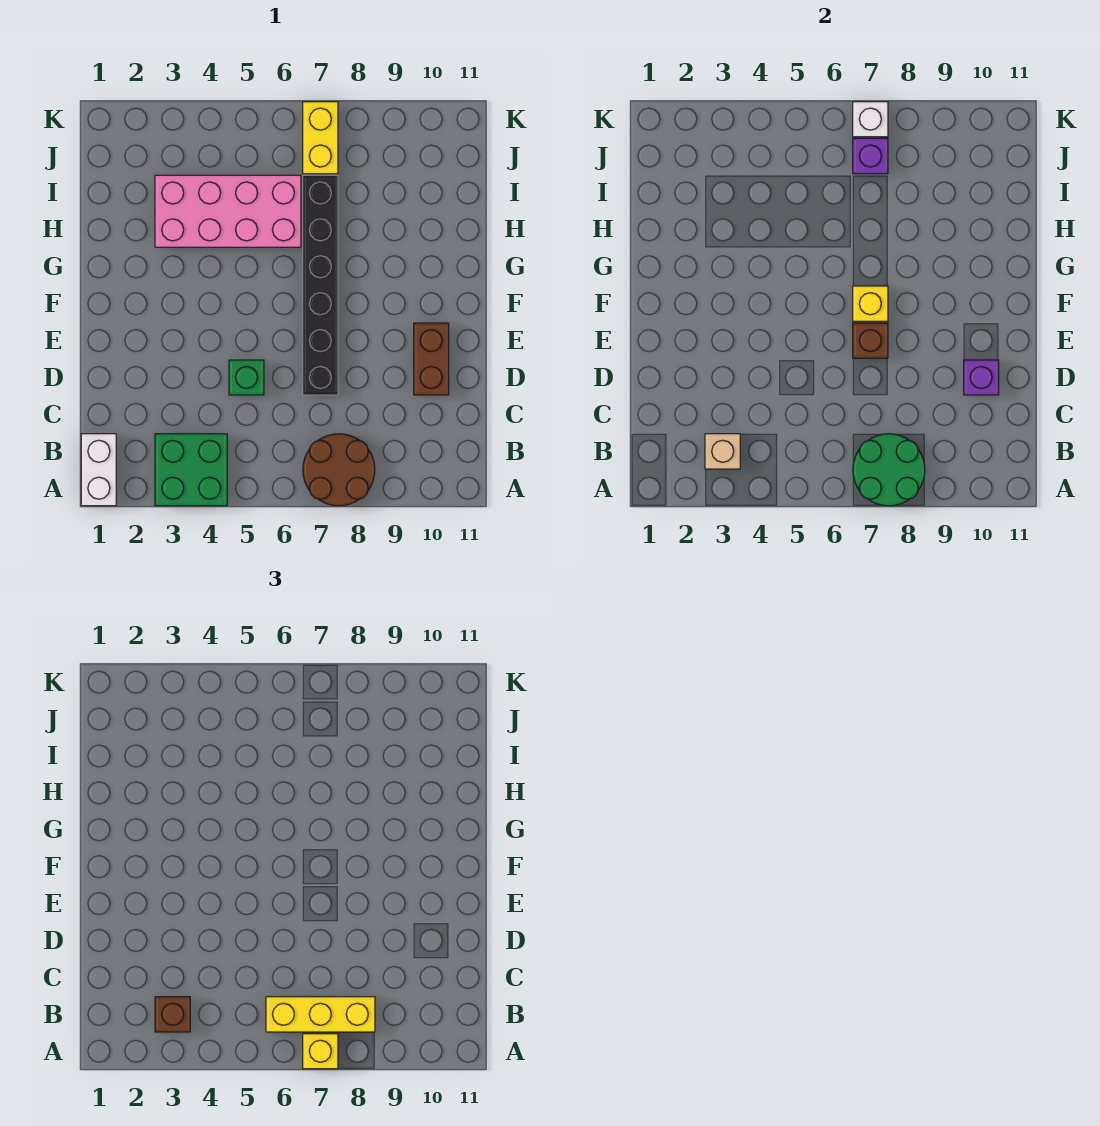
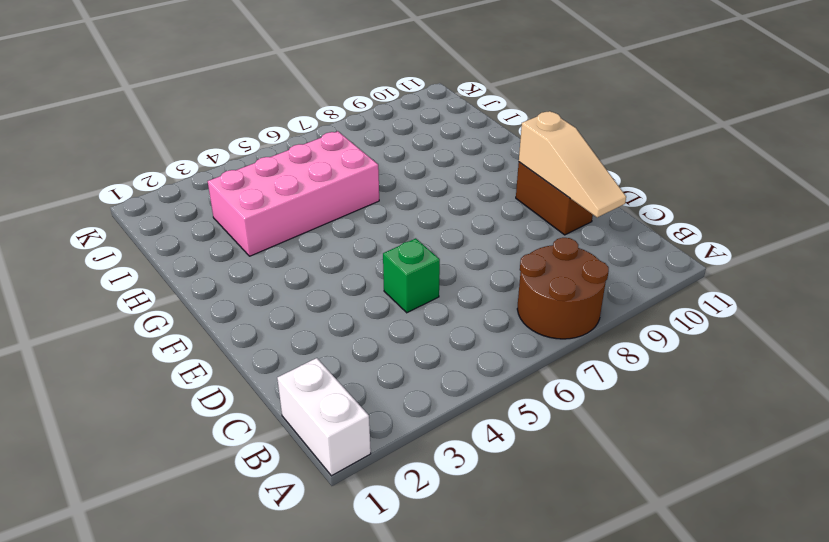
tan slope C10:E10 level 2 top E -> purple brick D10 level 2
none -> green brick A3:B4 level 1
none -> black brick D7:I7 level 1
none -> yellow brick J7:K7 level 1

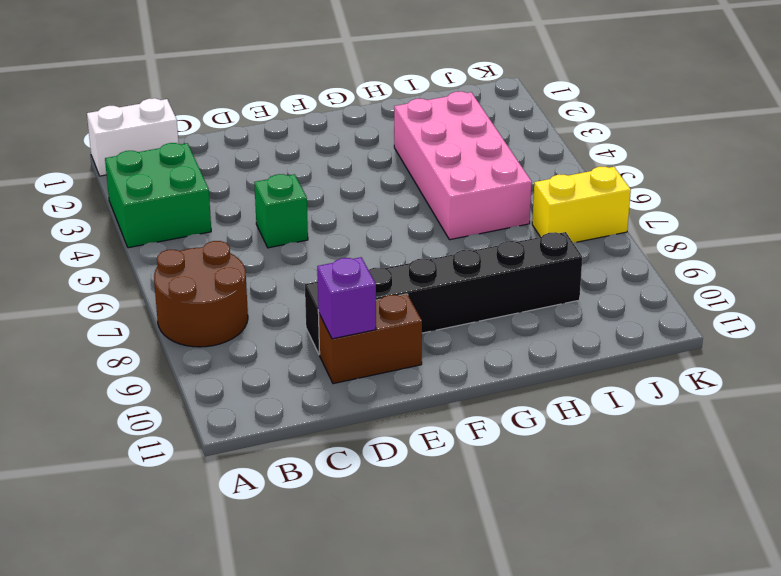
black brick D9:I9 level 1 -> black brick D7:I7 level 1
none -> green round brick A7:B8 level 2
none -> tan brick B3 level 2
none -> brown brick E7 level 2

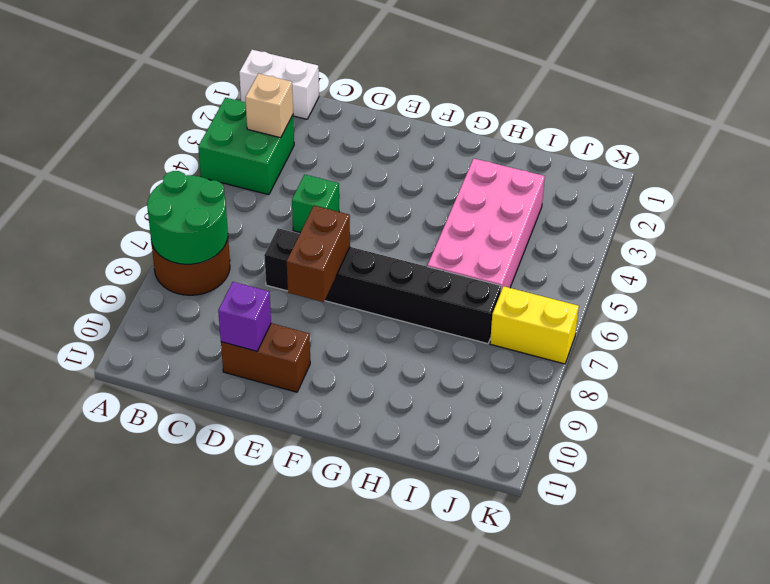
brown brick E7:E8 level 2 -> brown brick E7 level 2
none -> yellow brick F7 level 2
none -> purple brick J7 level 2
none -> white brick K7 level 2

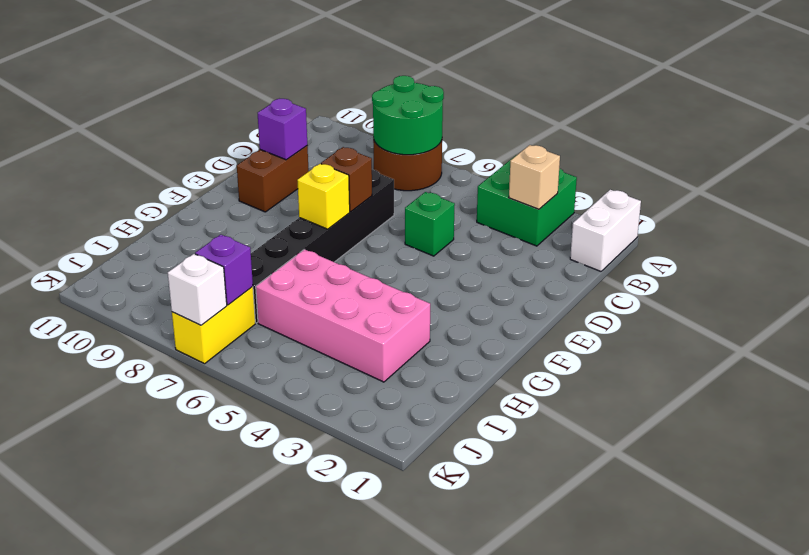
none -> yellow brick A7 level 3
none -> brown brick B3 level 3
none -> yellow brick B6:B8 level 3

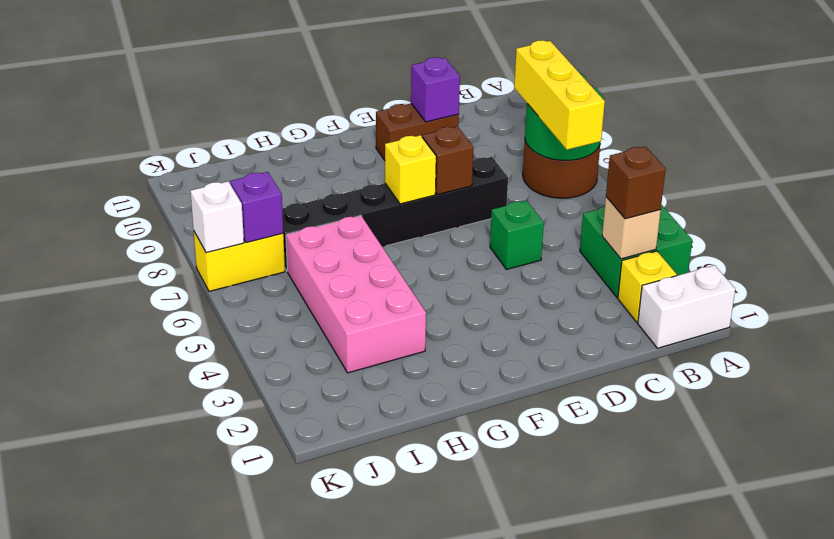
yellow brick B2 level 1 -> yellow brick A7 level 3

